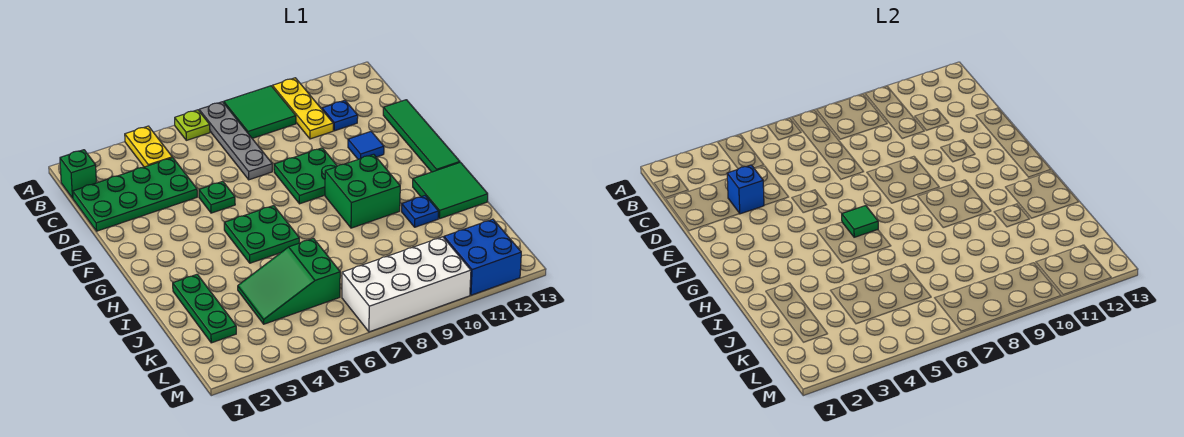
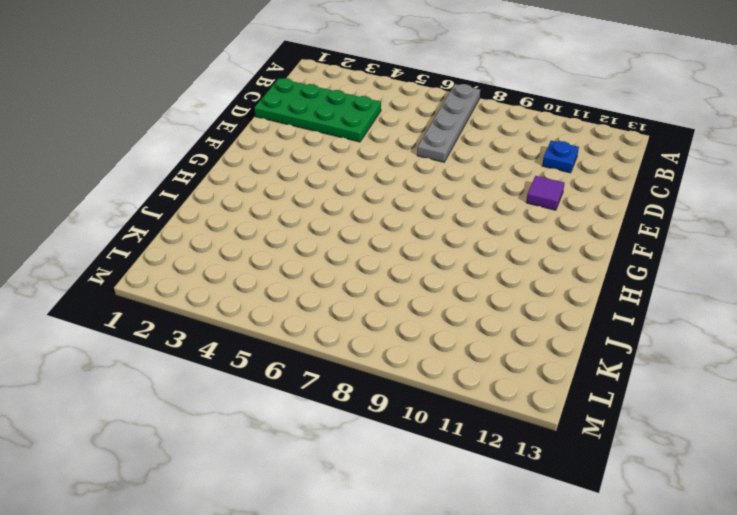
purple tile E11 level 1 -> blue tile E11 level 1
none -> yellow plate A4:B4 level 1
none -> lime plate A6 level 1
none -> green tile A8:B9 level 1

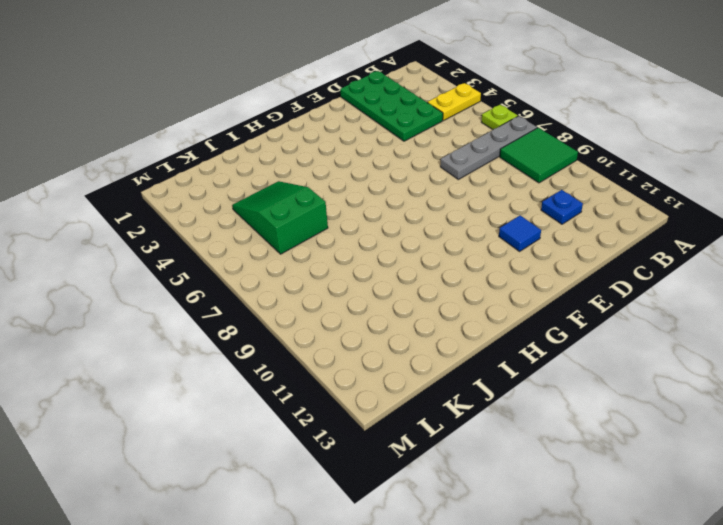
none -> yellow plate A10:C10 level 1
none -> green brick B1 level 1
none -> green tile D13:G13 level 1

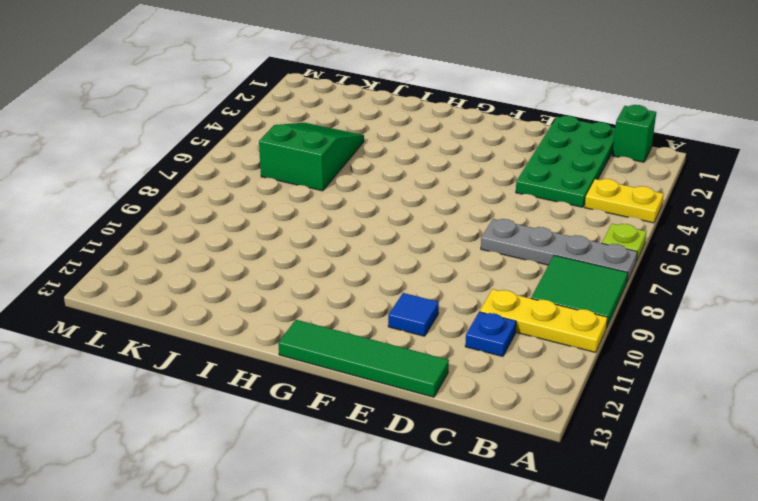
none -> green plate E5 level 1
none -> green plate E8:F9 level 1
none -> green plate G5:H6 level 1

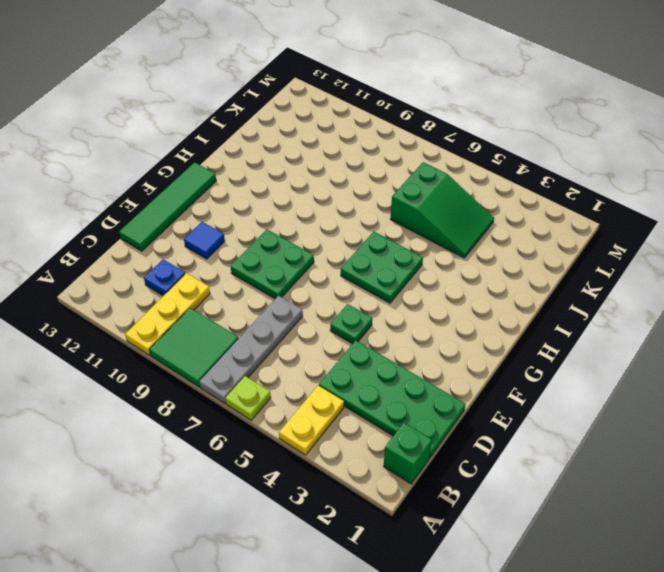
none -> green brick G9:H10 level 1
none -> green tile H12:I13 level 1
none -> green plate I2:K2 level 1

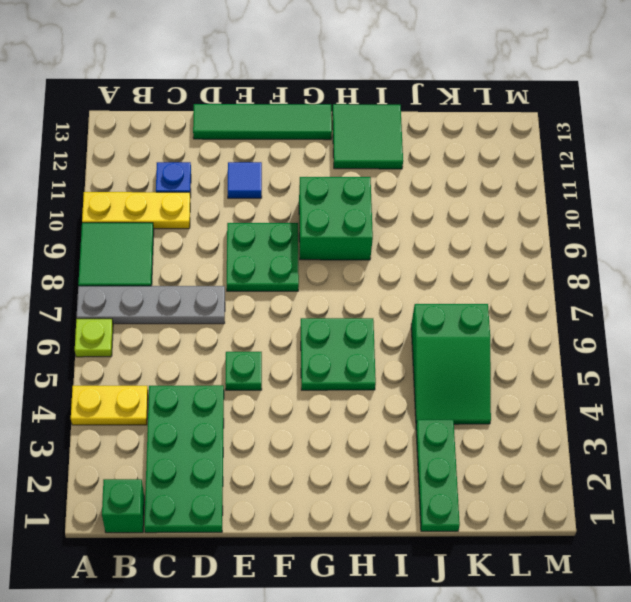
green plate J1:J3 level 1 -> green plate I2:K2 level 1
none -> blue plate I11 level 1
none -> white brick L7:M10 level 1
none -> blue brick L11:M12 level 1

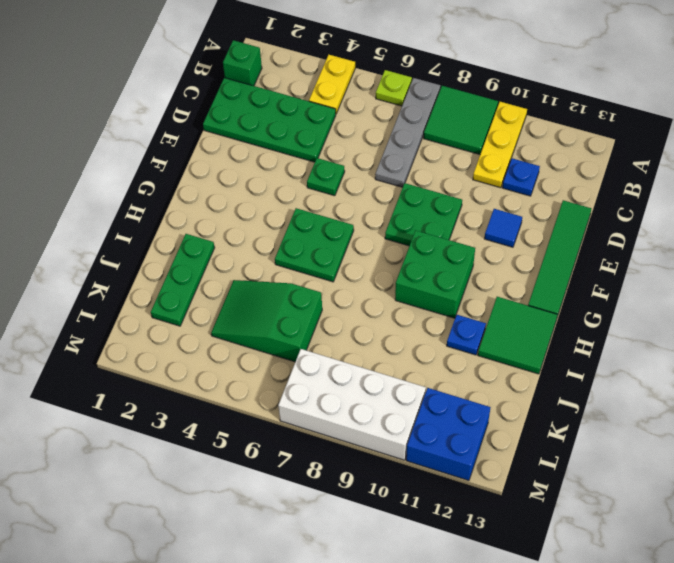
none -> blue brick D3 level 2
none -> green tile G6 level 2

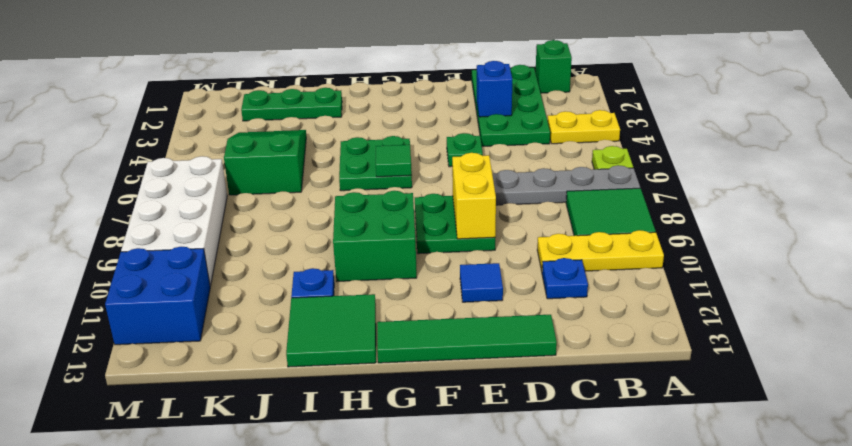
yellow brick E8:E9 level 2 -> none

